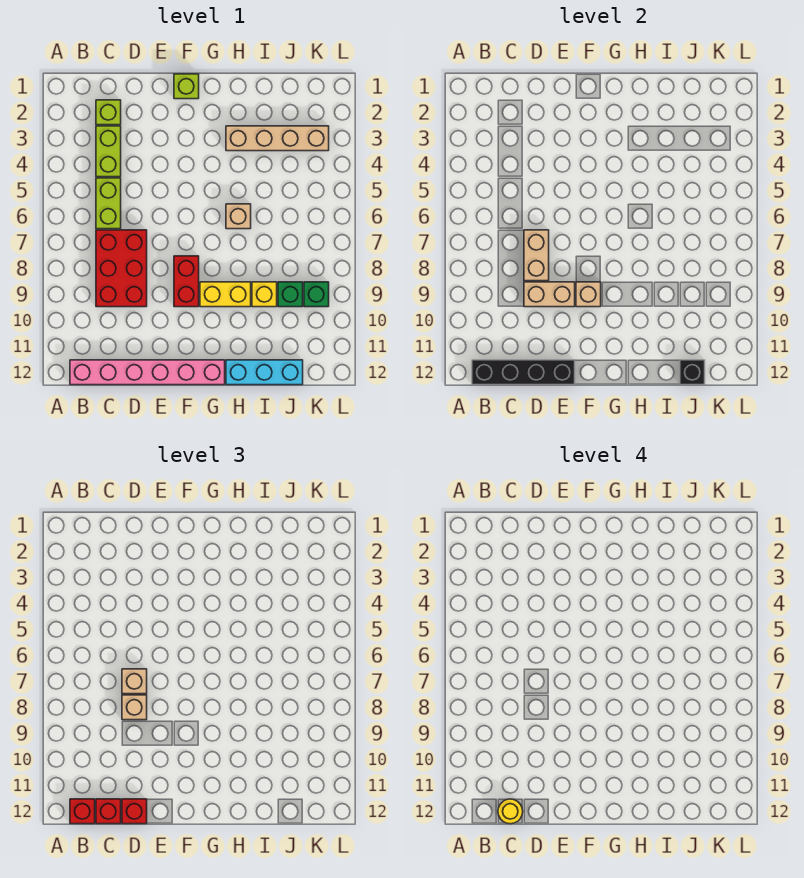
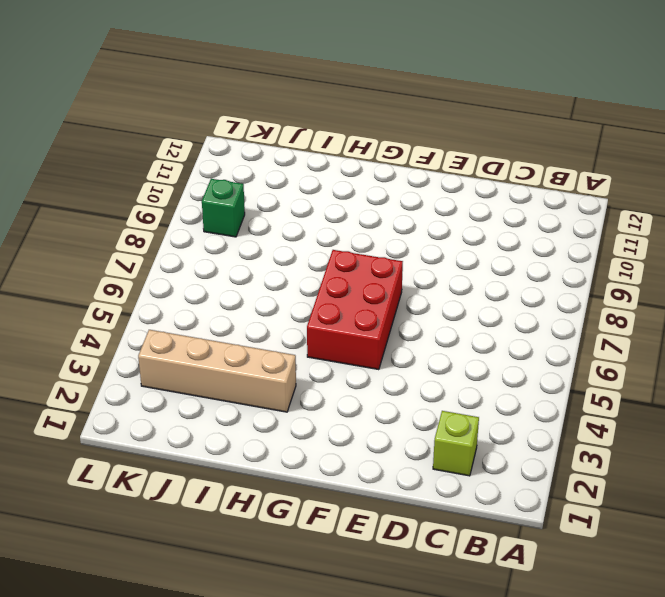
red brick F5:G7 level 1 -> red brick C7:D9 level 1
none -> pink brick B12:G12 level 1
none -> lime brick C3:C4 level 1
none -> lime brick C5:C6 level 1

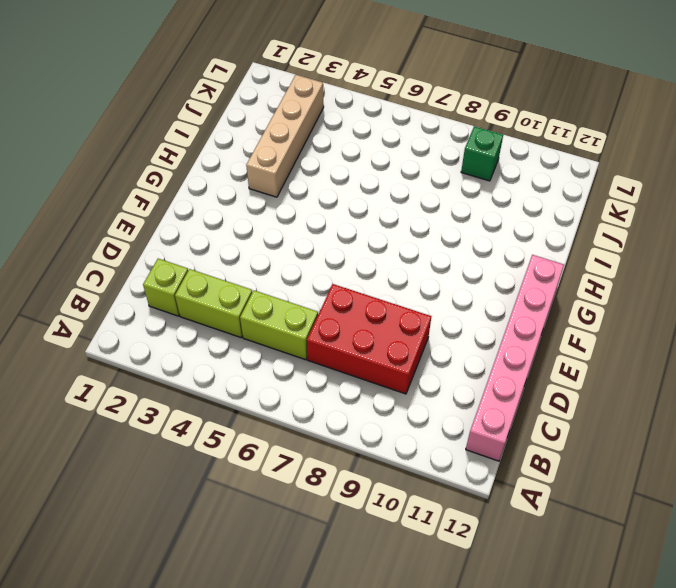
none -> lime brick F1 level 1
none -> red brick F8:F9 level 1
none -> yellow brick G9:H9 level 1

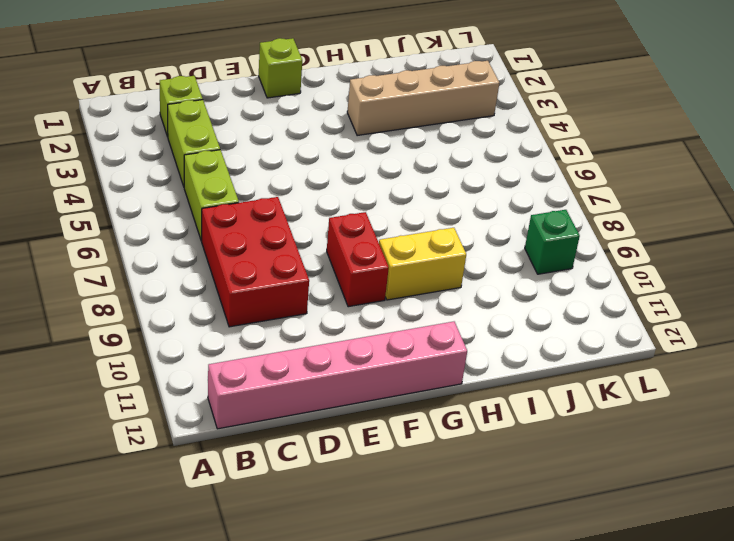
none -> tan brick H6 level 1
none -> cyan brick H12:J12 level 1
none -> yellow brick I9 level 1

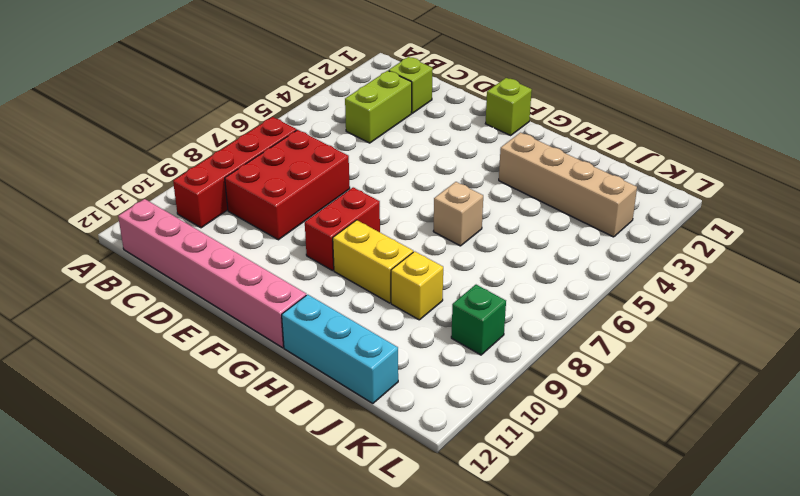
red brick B7:B10 level 1 -> none
none -> lime brick C5:C6 level 1
none -> green brick J9 level 1
none -> black brick B12:E12 level 2

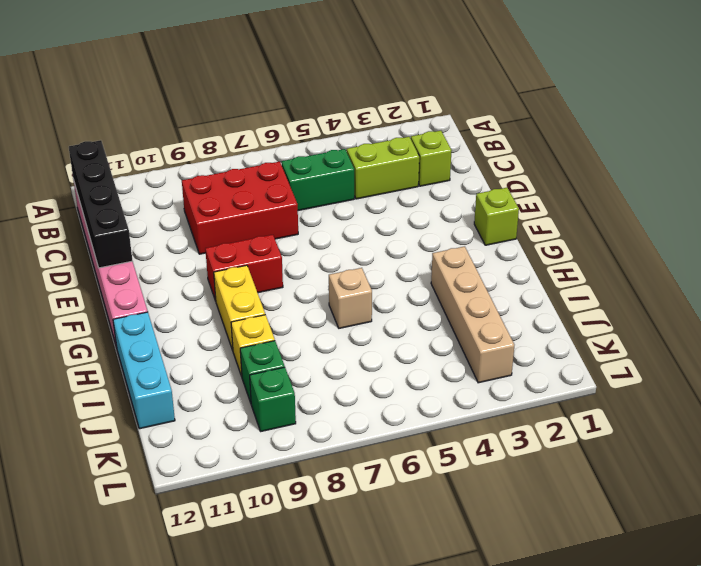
green brick C5:C6 level 1 -> lime brick C5:C6 level 1
none -> tan brick D7:D8 level 2
none -> tan brick D9:E9 level 2
none -> tan brick F9 level 2

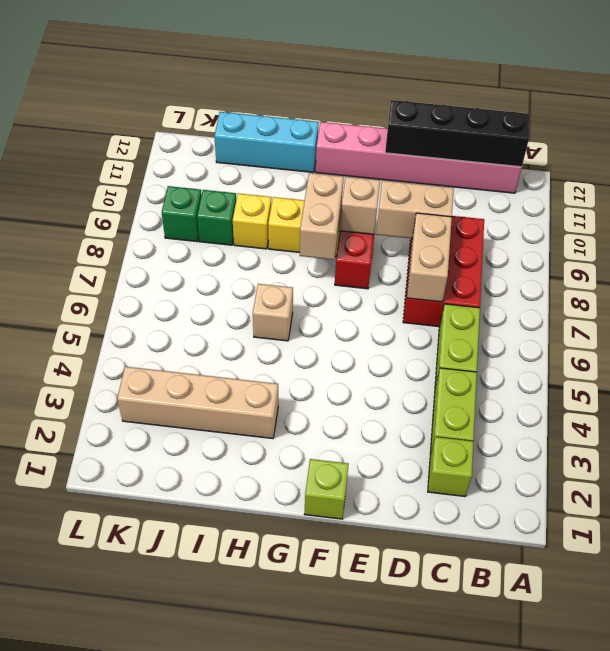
tan brick G8:G9 level 2 -> none
none -> black brick J12 level 2
none -> red brick B12 level 3
none -> red brick C12 level 3

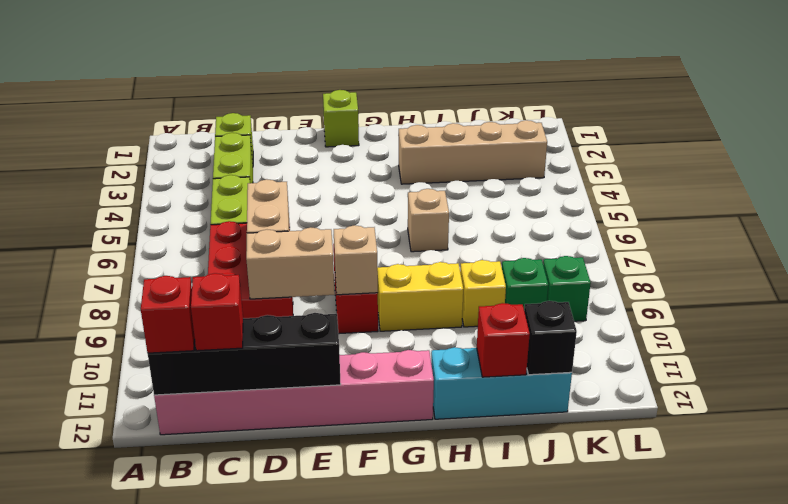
red brick I12 level 2 -> red brick D12 level 3
none -> tan brick D7 level 3
none -> tan brick D8 level 3
none -> yellow round brick C12 level 4

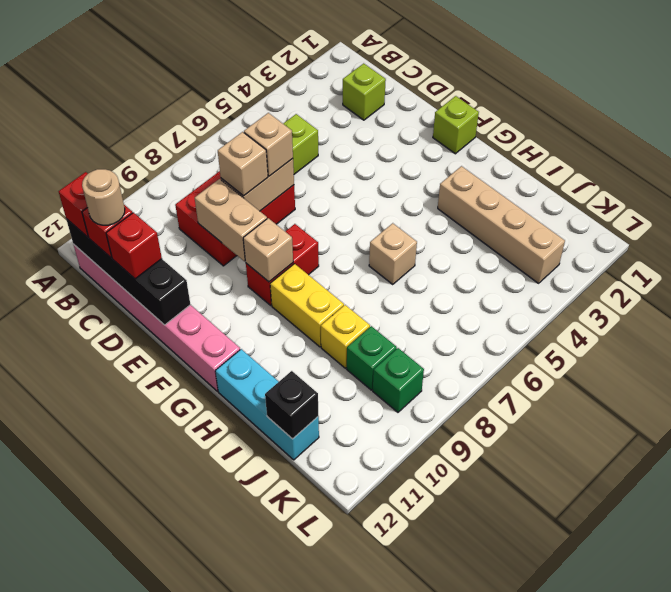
tan round brick C12 level 4 -> yellow round brick C12 level 4
none -> lime brick C3:C4 level 1

